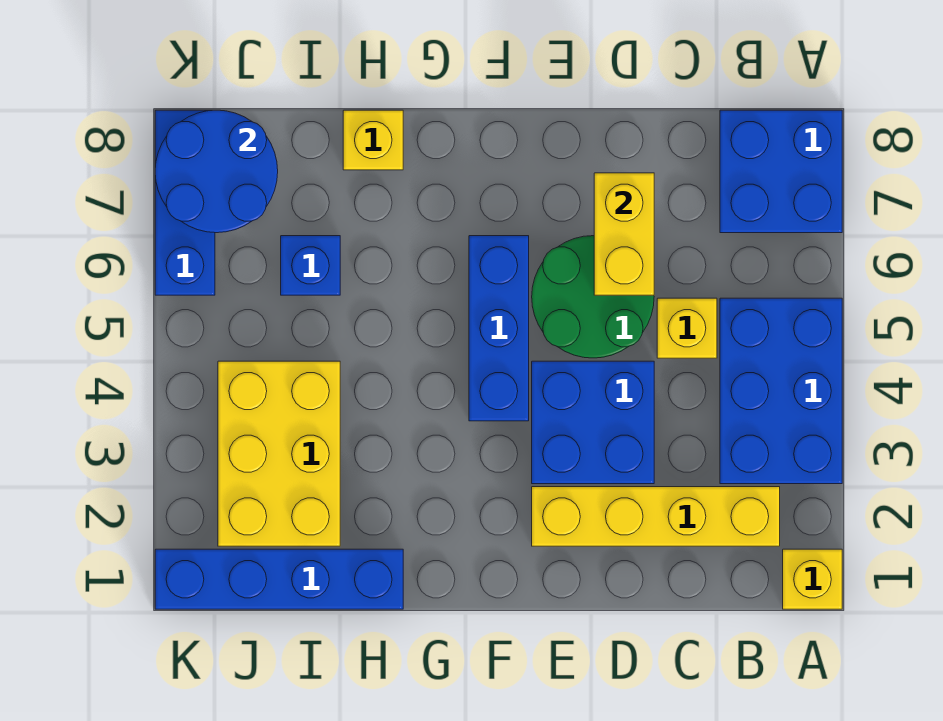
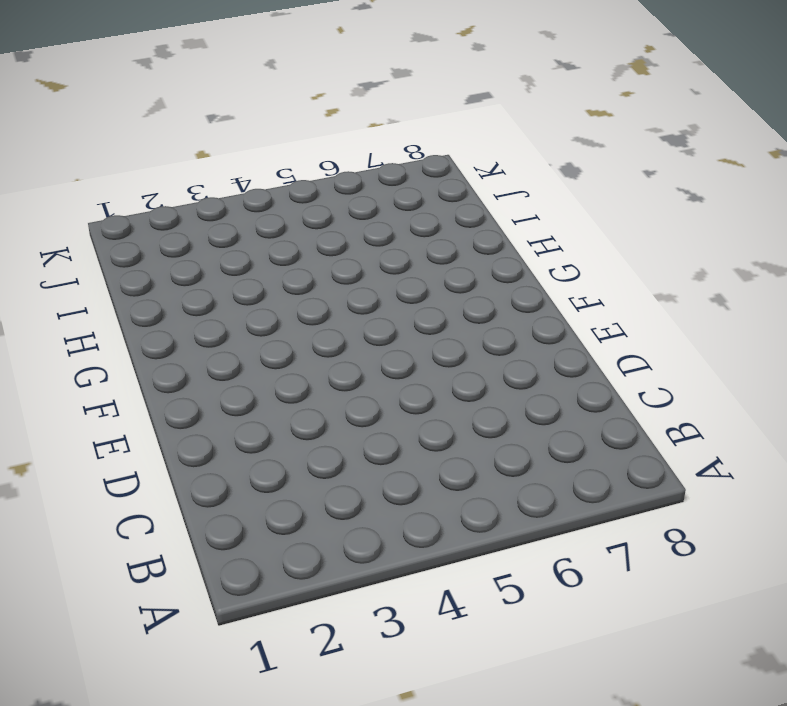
none -> yellow brick A1 level 1
none -> blue brick A3:B5 level 1
none -> blue brick A7:B8 level 1

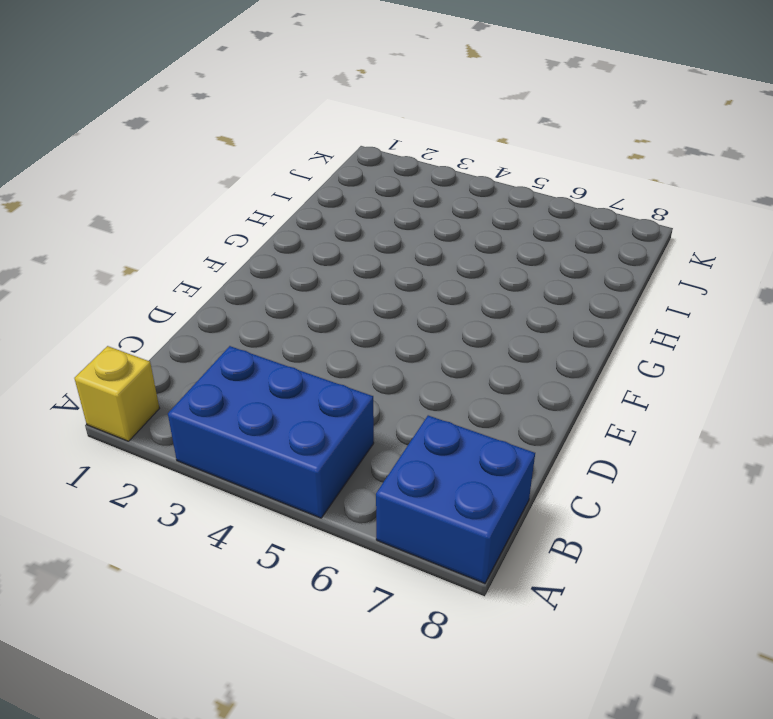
none -> yellow brick B2:E2 level 1
none -> yellow brick C5 level 1
none -> blue brick D3:E4 level 1

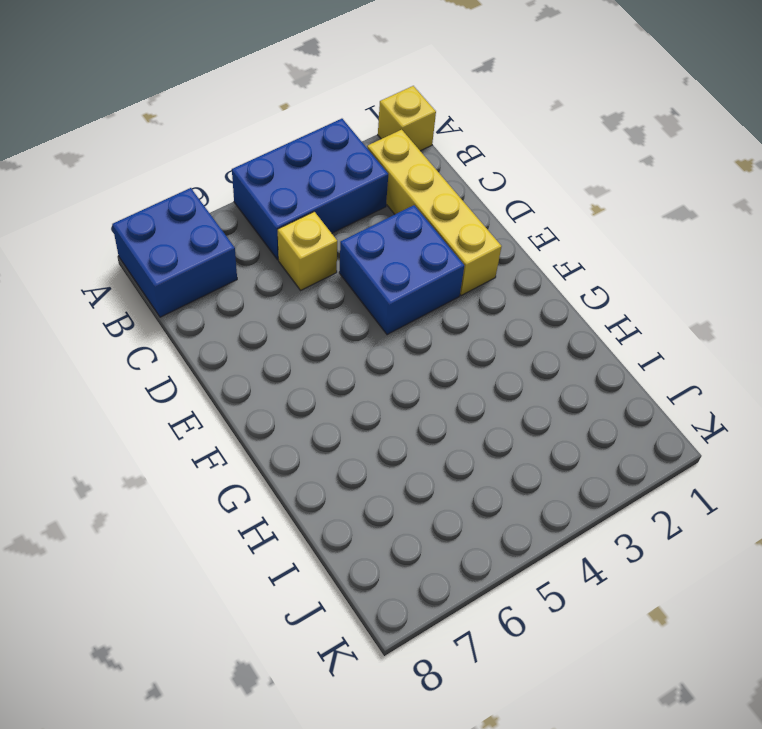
none -> green round brick D5:E6 level 1
none -> blue brick F4:F6 level 1
none -> blue brick H1:K1 level 1

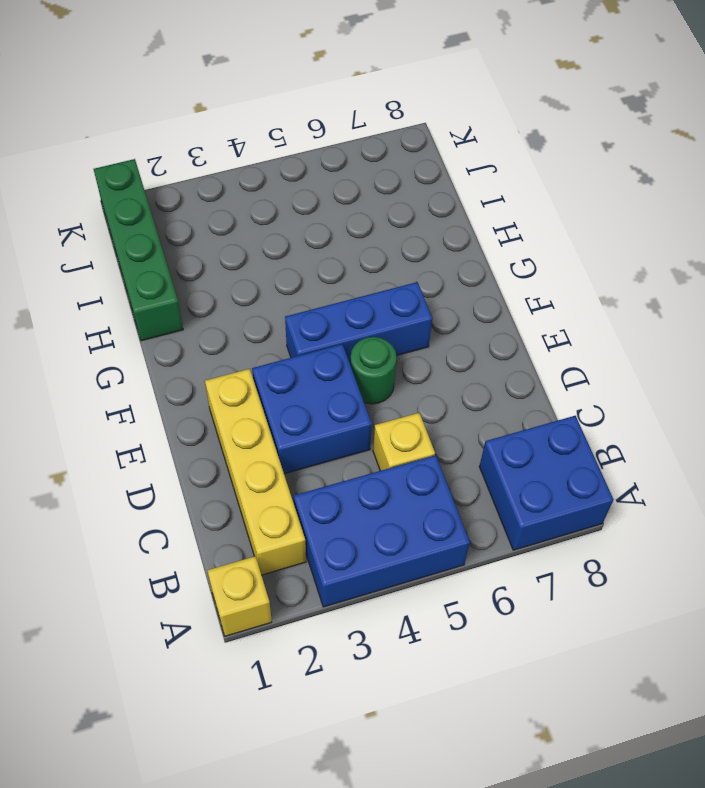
green round brick E5 level 1 -> green round brick D5:E6 level 1
green brick H1:K1 level 1 -> blue brick H1:K1 level 1
none -> yellow brick H8 level 1
none -> yellow brick I2:J4 level 1
none -> blue brick I6 level 1

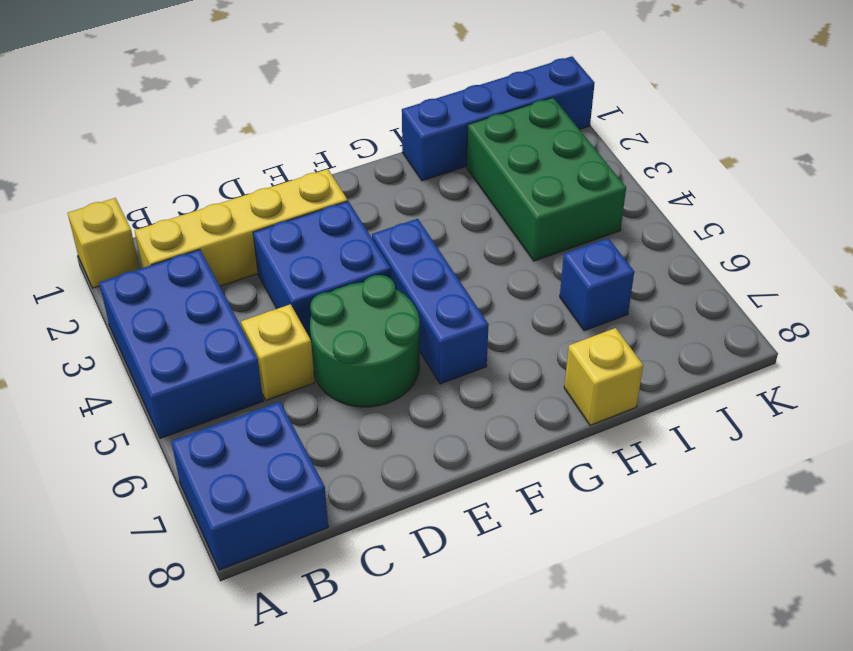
green brick I2:J4 level 1 -> yellow brick I2:J4 level 1
none -> blue brick K6:K8 level 1
none -> yellow brick D6:D7 level 2
none -> blue round brick J7:K8 level 2

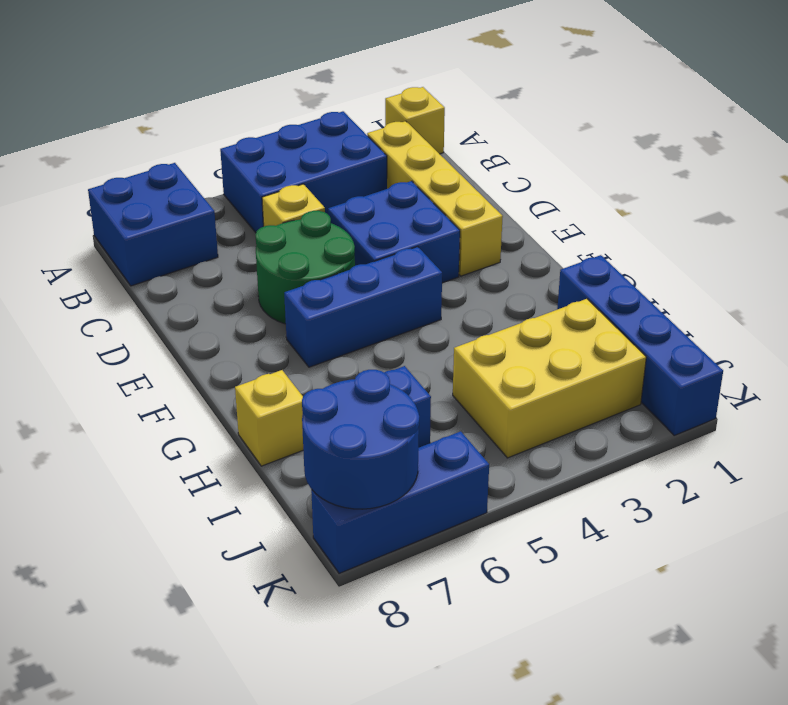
none -> yellow brick D6:D7 level 2

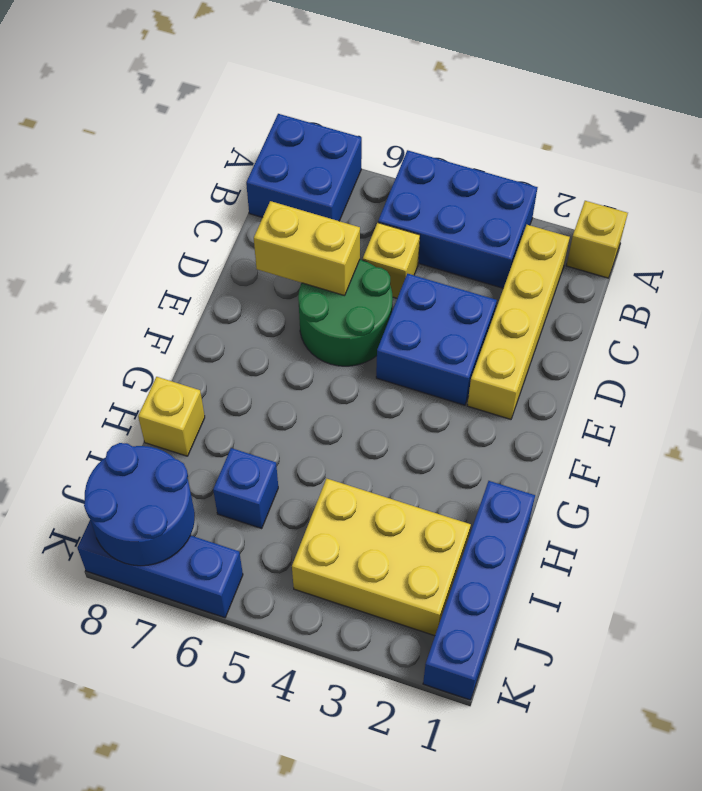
none -> blue brick F4:F6 level 1

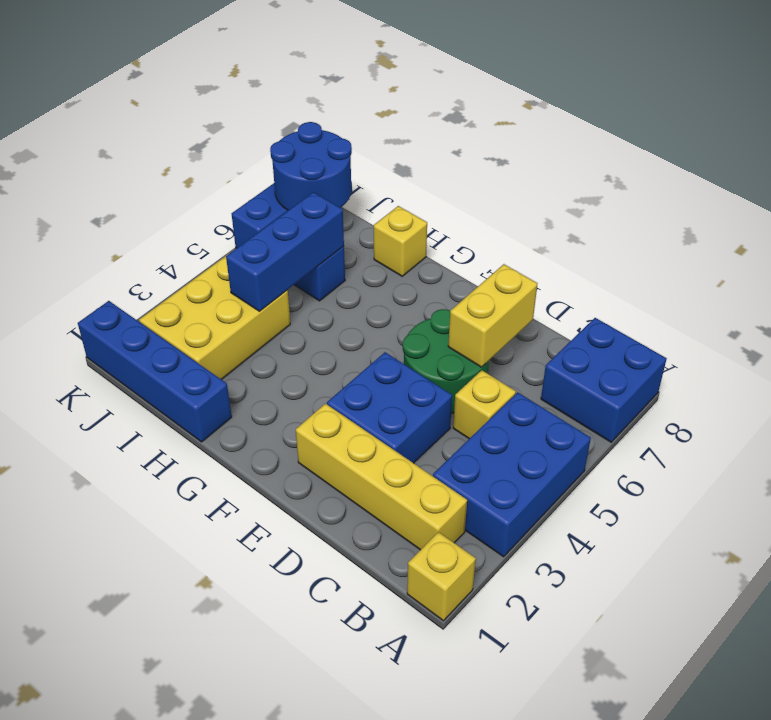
blue brick I4:I6 level 2 -> blue brick F4:F6 level 1

